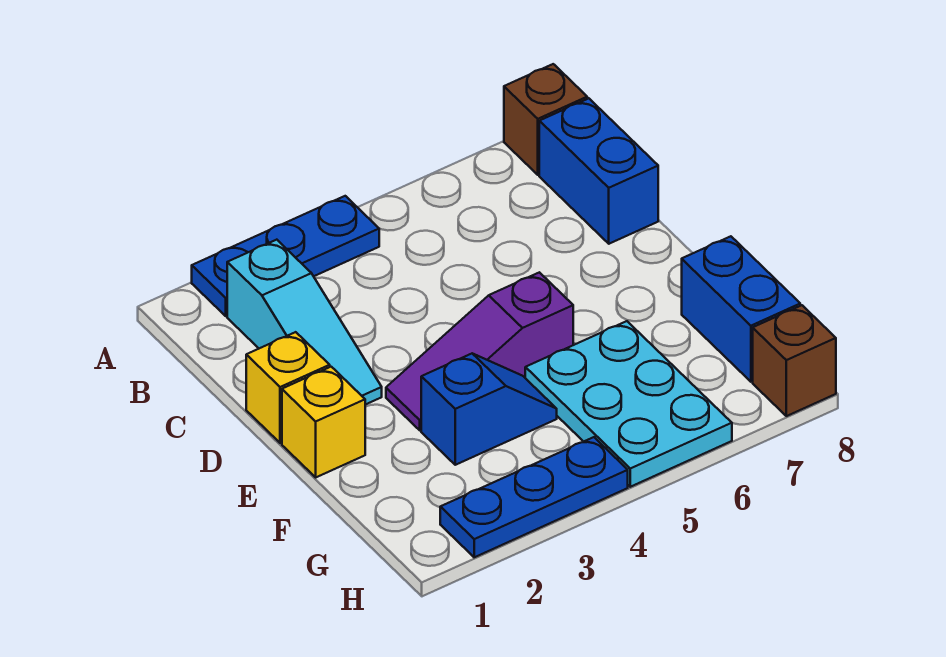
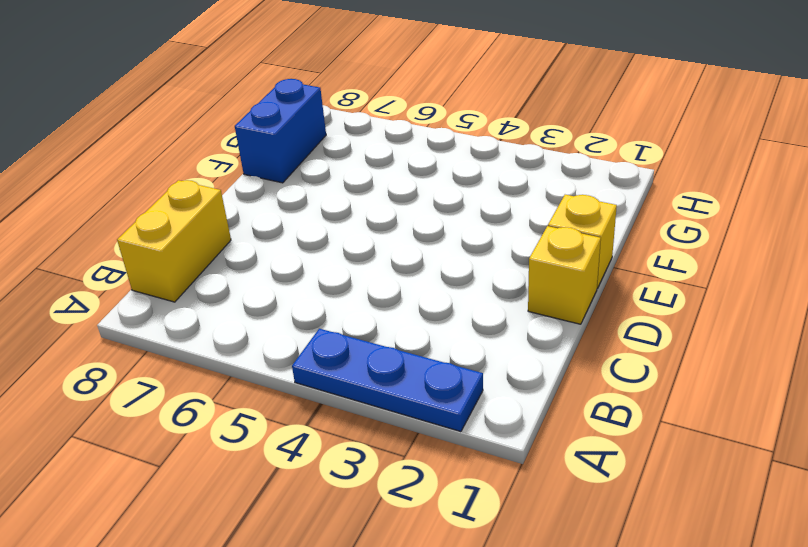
yellow brick B8:C8 level 1 -> blue brick B8:C8 level 1
none -> brown brick A8 level 1
none -> cyan slope B2:D2 level 1 top B
none -> purple slope E3:E5 level 1 top 5

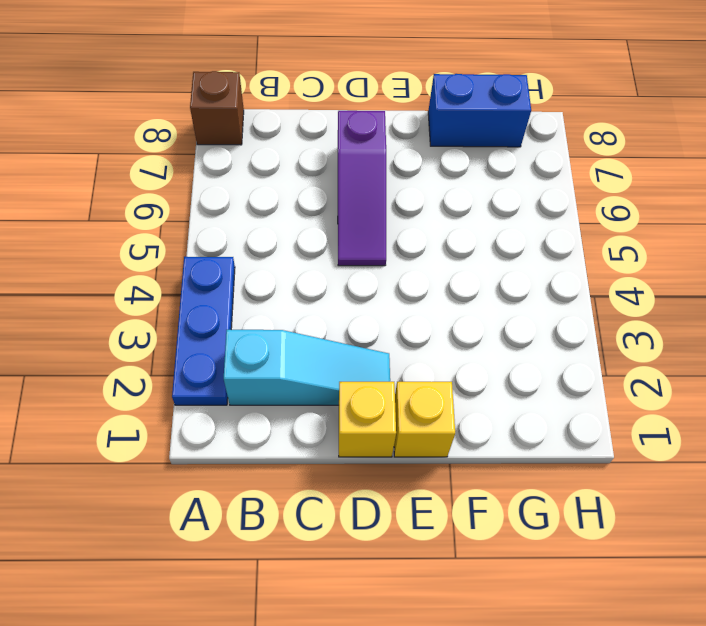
purple slope D5:D7 level 1 top 7 -> purple slope E3:E5 level 1 top 5
none -> blue brick B8:C8 level 1
none -> blue slope F3:F4 level 1 top 3
none -> cyan plate F5:H6 level 1

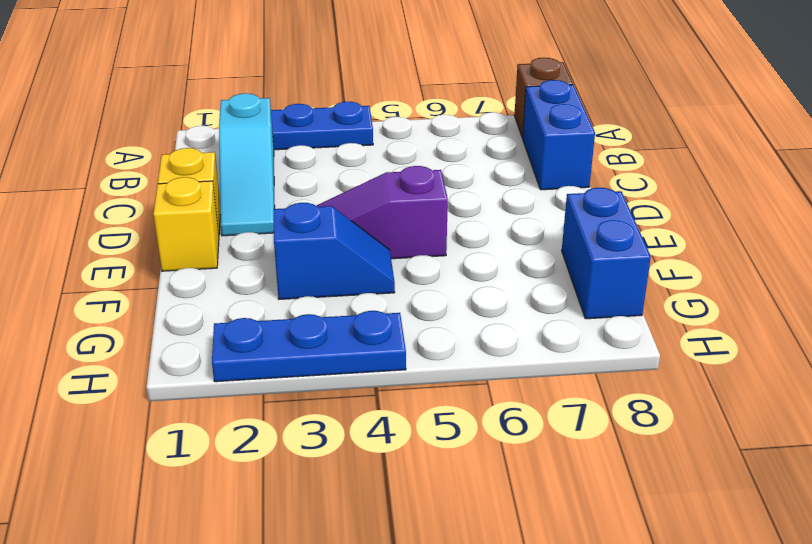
none -> cyan plate F5:H6 level 1
none -> brown brick H8 level 1

